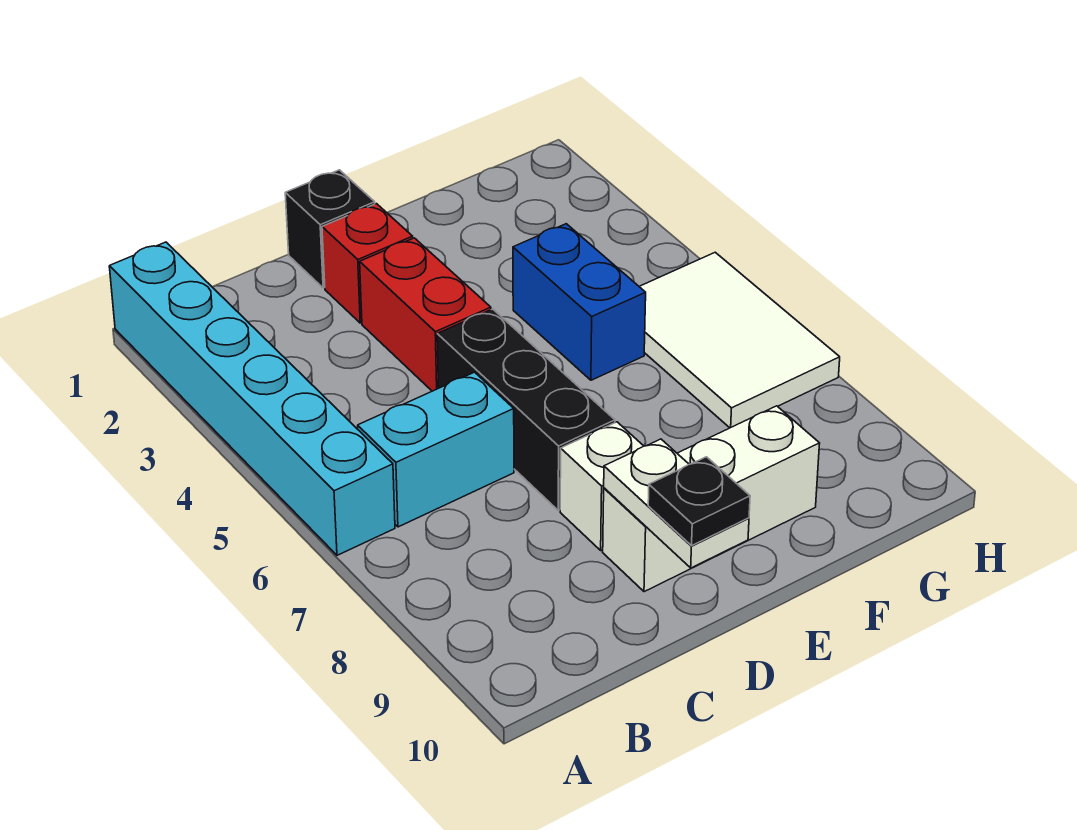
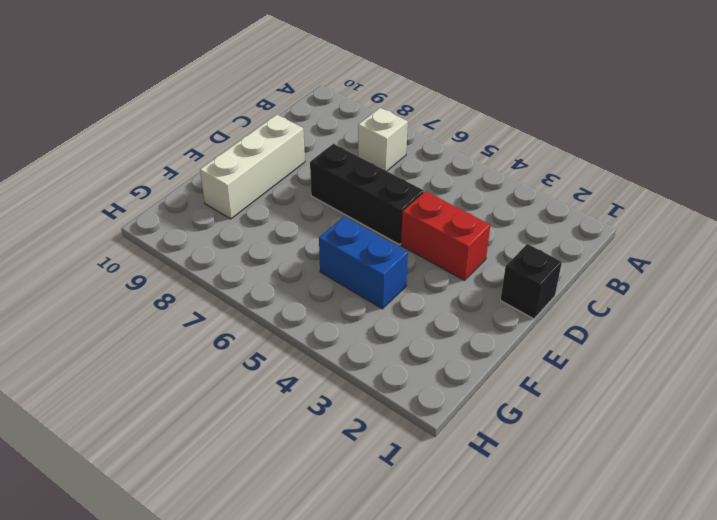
white brick B7 level 1 -> white brick D8 level 1
none -> cyan brick A1:A6 level 1
none -> cyan brick B6:C6 level 1
none -> red brick D2 level 1

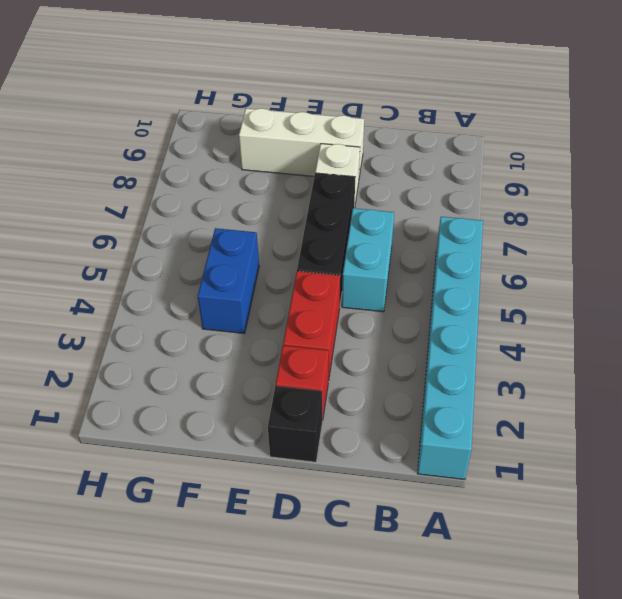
cyan brick C5:C6 level 1 -> cyan brick B6:C6 level 1
none -> white tile G5:H7 level 1
none -> white plate D9:D10 level 2
none -> black plate D10 level 3

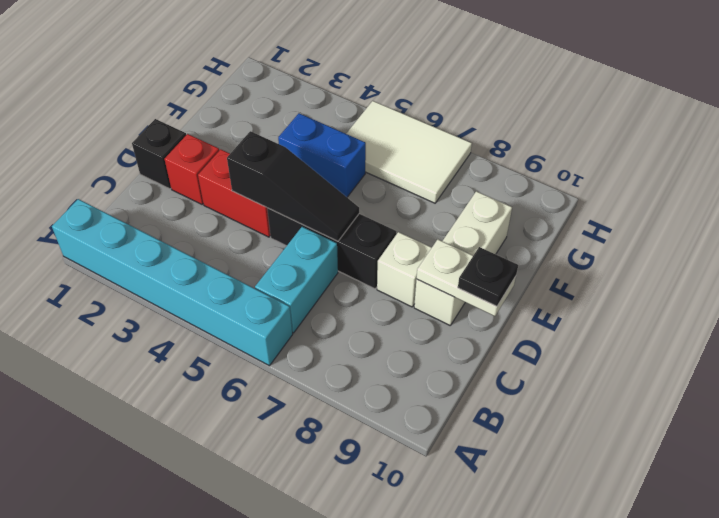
black slope D4:D6 level 2 top 4 -> none

